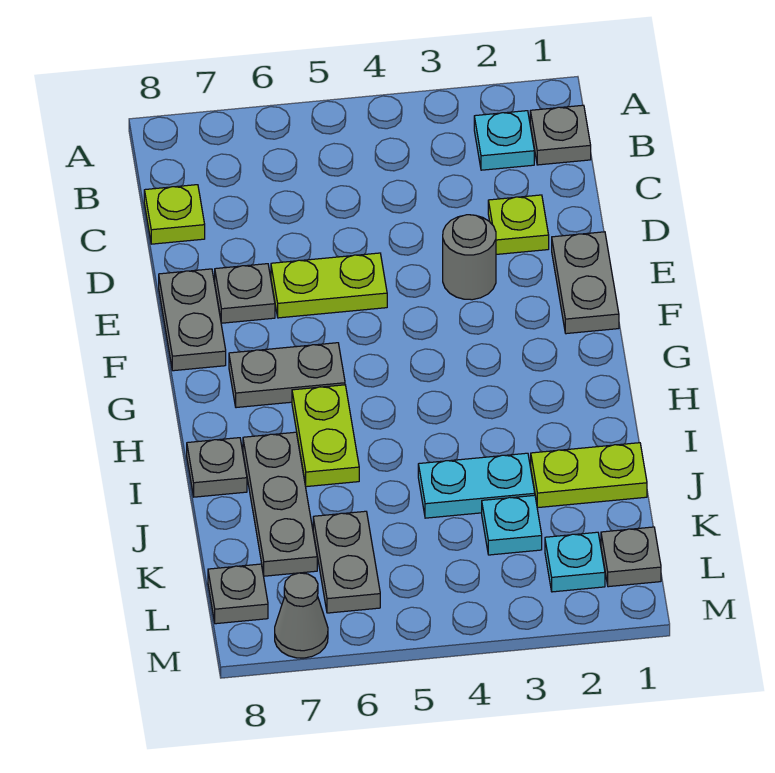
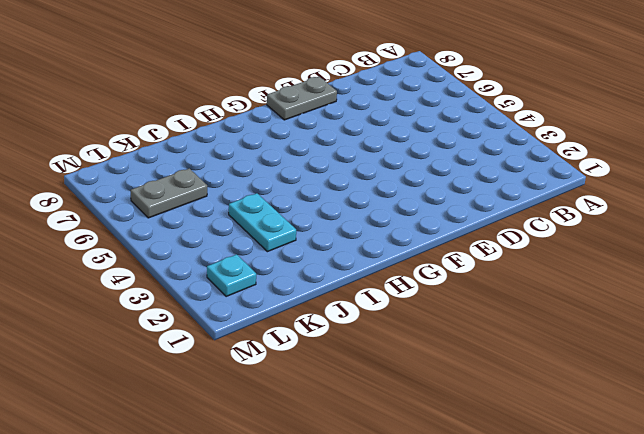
none -> grey plate B1 level 1
none -> cyan plate B2 level 1
none -> lime plate C8 level 1

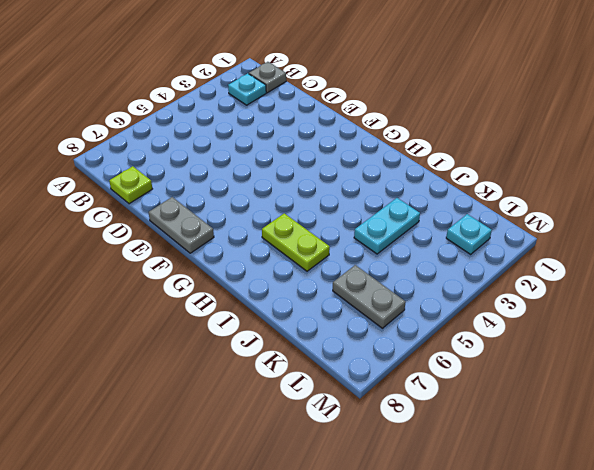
none -> lime plate D2 level 1
none -> grey plate E1:F1 level 1
none -> grey round brick E3 level 1

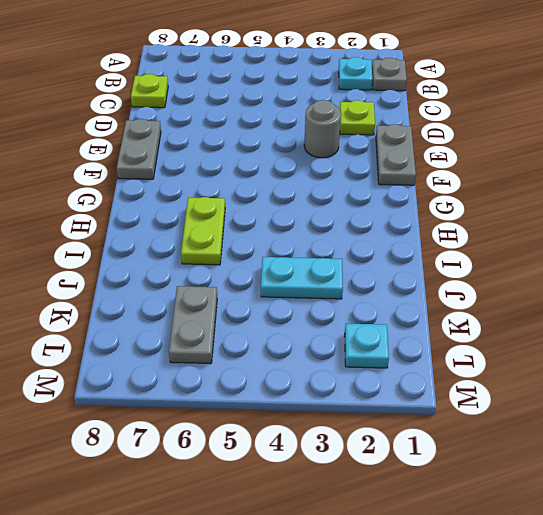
none -> lime plate E5:E6 level 1
none -> grey plate E7 level 1
none -> grey plate G6:G7 level 1

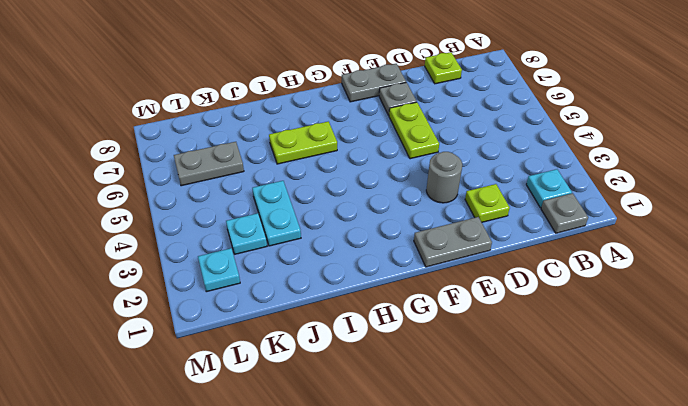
none -> grey plate G6:G7 level 1
none -> grey plate I7:K7 level 1
none -> grey plate I8 level 1

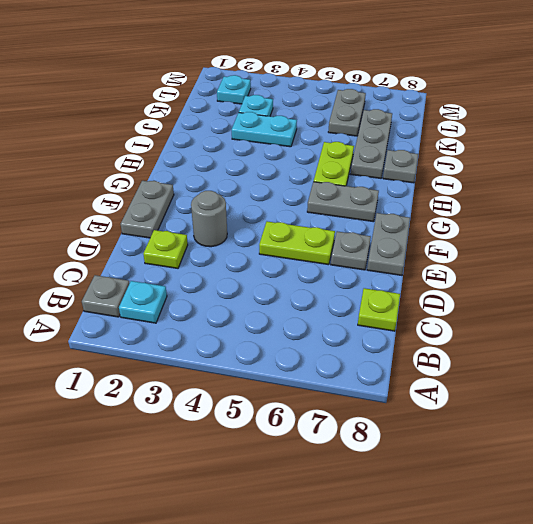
none -> lime plate J1:J2 level 1
none -> grey plate L1 level 1
none -> grey plate L8 level 1

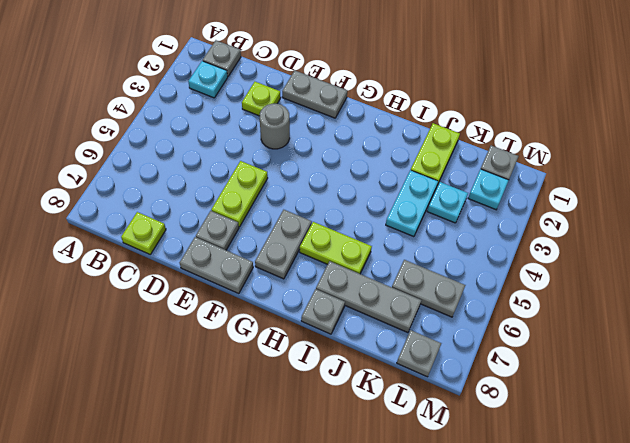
none -> grey cone M7 level 1

